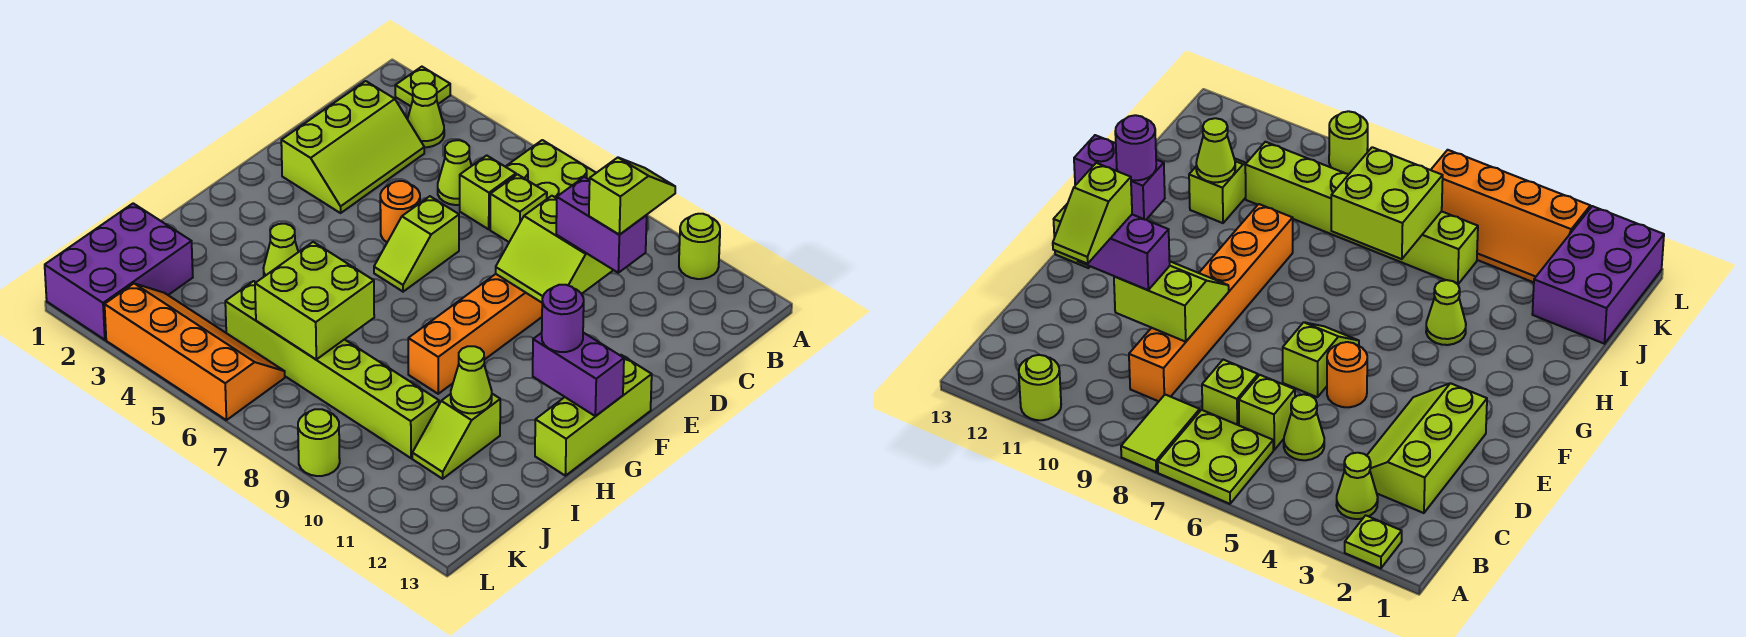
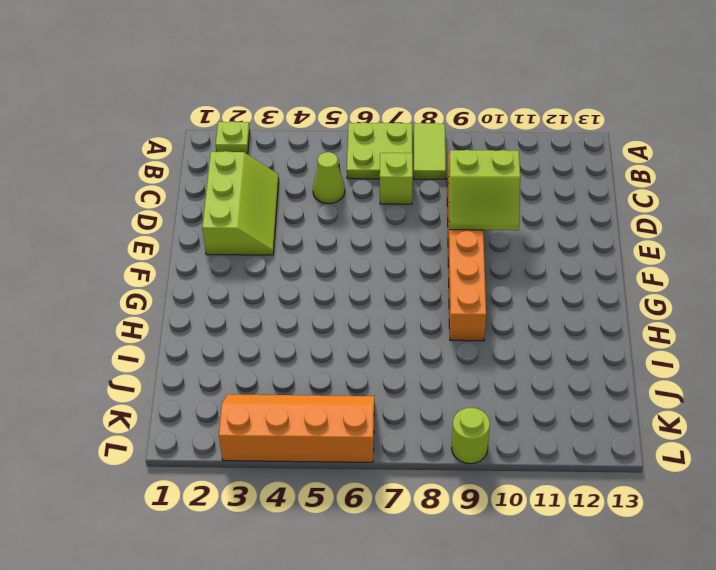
none -> lime round brick A11 level 1
none -> lime cone B3 level 1
none -> lime brick C6 level 1

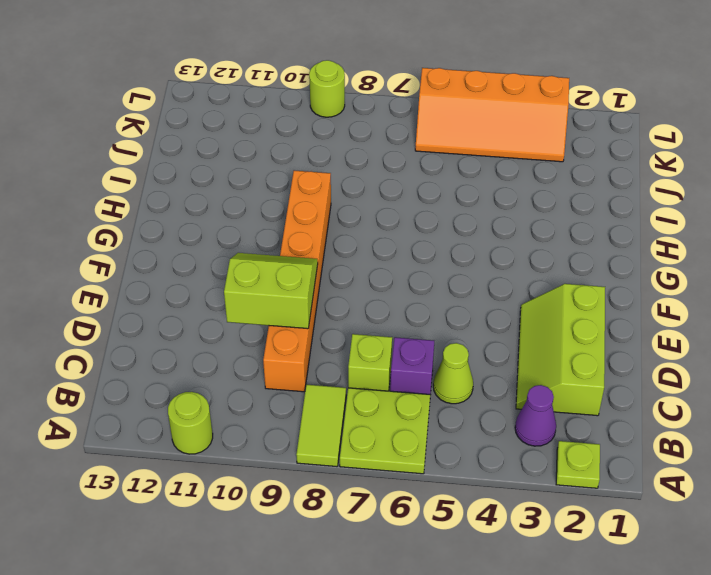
purple cone B3 level 1 -> lime cone B3 level 1
purple brick C6 level 1 -> lime brick C6 level 1
none -> orange round brick E5 level 1
none -> lime slope E6:F6 level 1 top E
none -> lime brick F13:H13 level 1

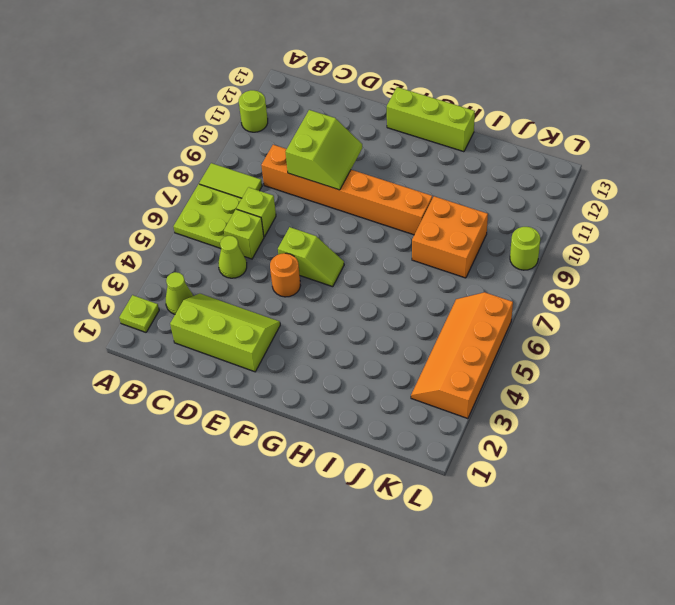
orange brick I8:J9 level 1 -> lime brick J5:J10 level 1
none -> lime cone H4 level 1
none -> lime slope I11:J11 level 1 top I
none -> purple brick J1:L2 level 1

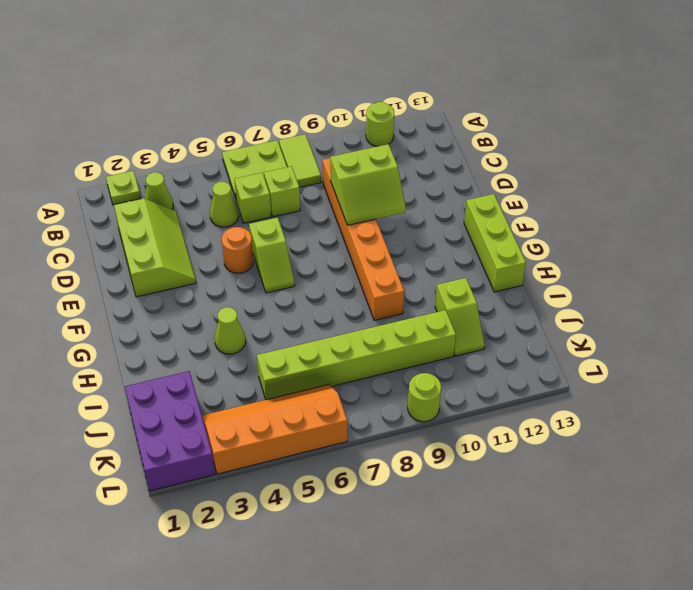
none -> purple brick G12:G13 level 2
none -> lime brick I6:J7 level 2
none -> lime cone I11 level 2

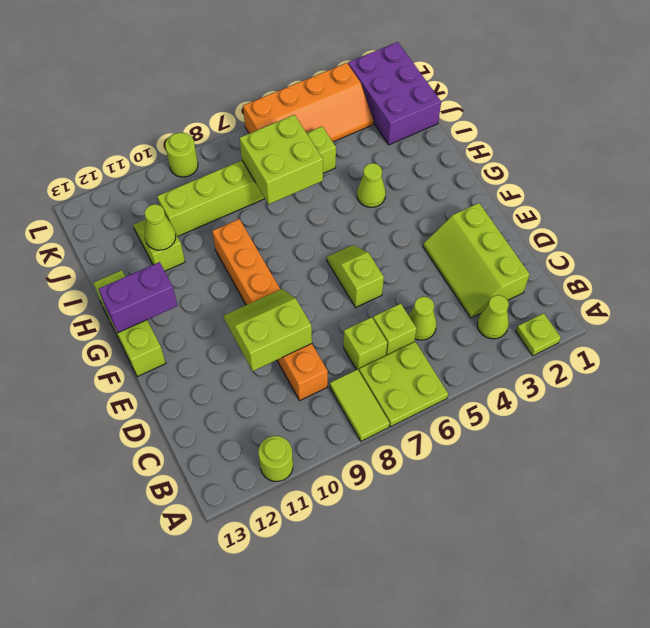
none -> orange round brick E5 level 1
none -> purple brick D10:D11 level 3
none -> purple round brick G12 level 3

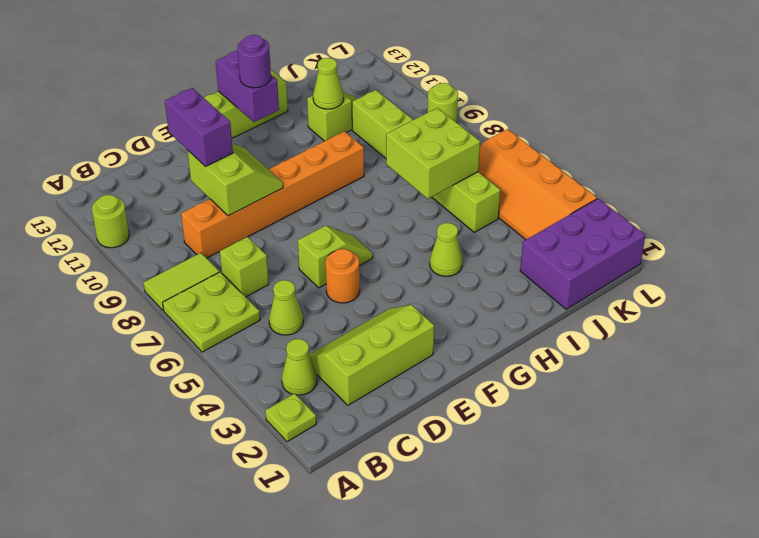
none -> lime brick C6 level 1
none -> lime slope C11:D11 level 4 top D

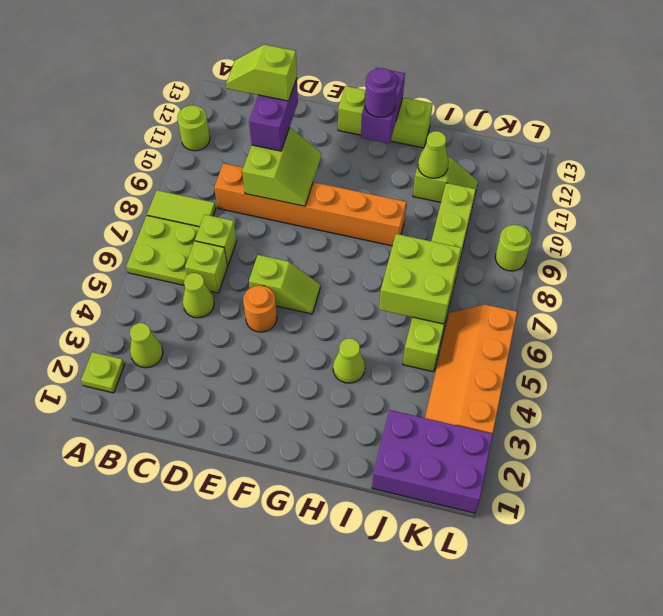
none -> lime slope C2:E3 level 1 top 2

